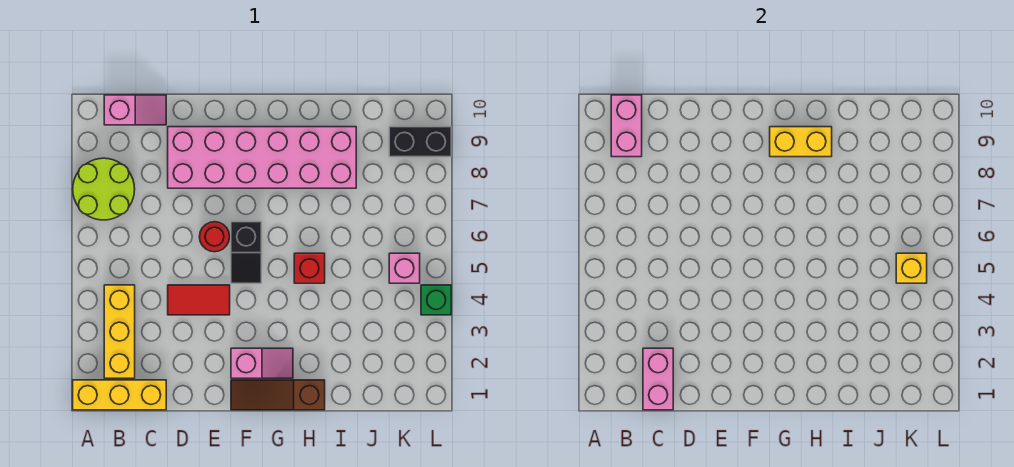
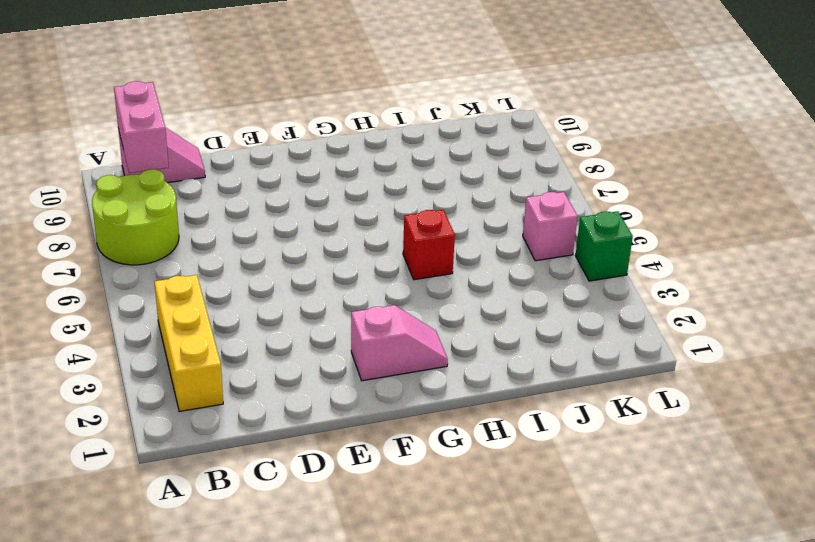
none -> yellow brick A1:C1 level 1
none -> red tile D4:E4 level 1
none -> pink brick D8:I9 level 1

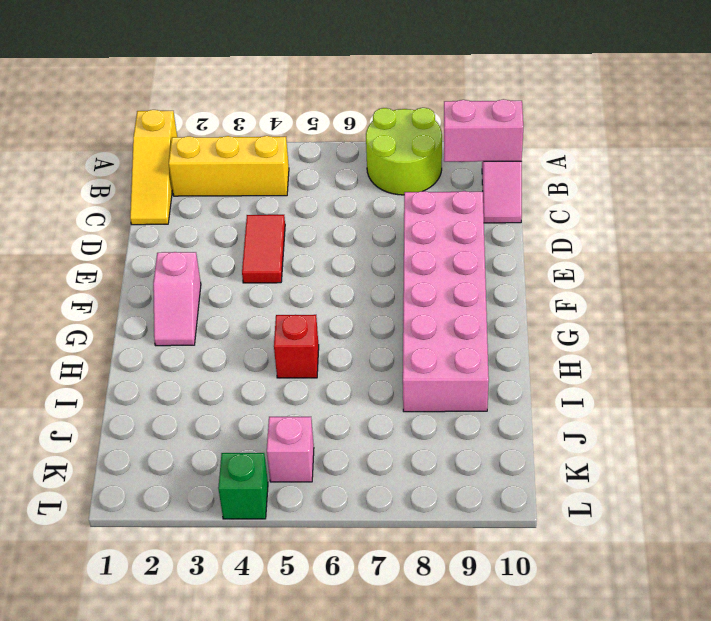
yellow slope A1:C1 level 1 top A -> yellow brick A1:C1 level 1
none -> red round brick E6 level 1
none -> brown slope F1:H1 level 1 top H
none -> black slope F5:F6 level 1 top 6

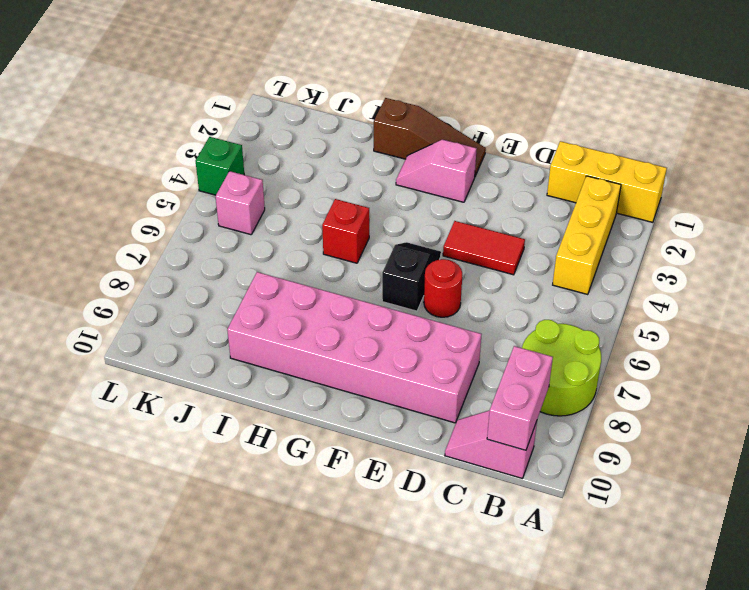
none -> black brick K9:L9 level 1
none -> pink brick C1:C2 level 2
none -> yellow brick G9:H9 level 2

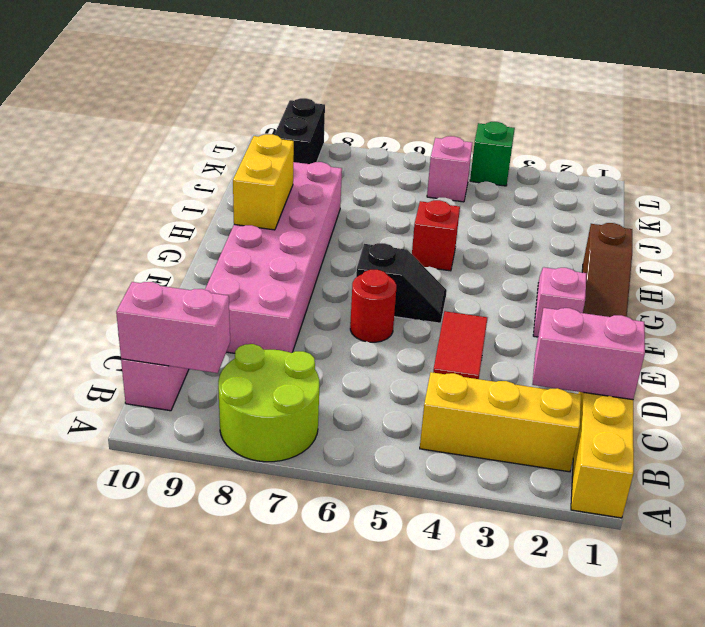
none -> yellow brick K5 level 2

